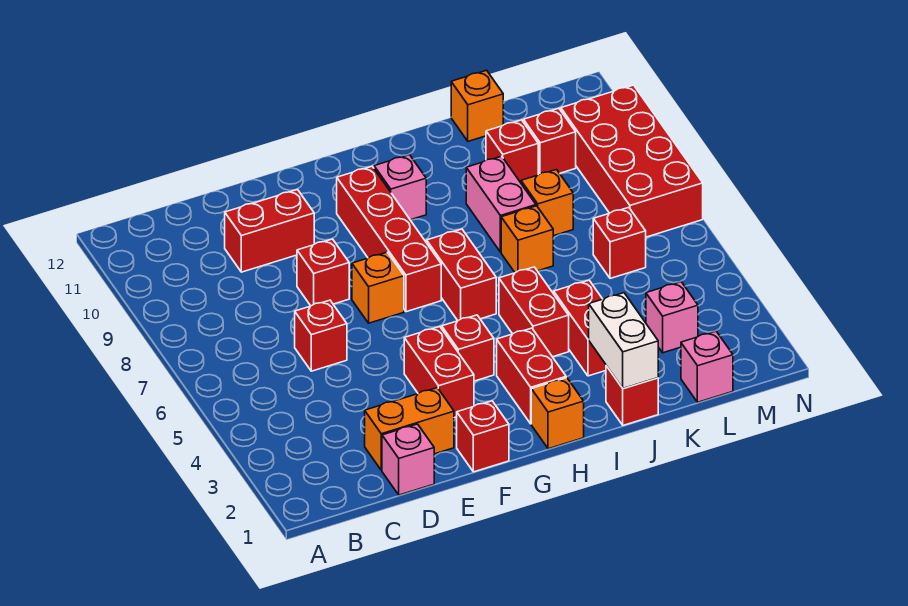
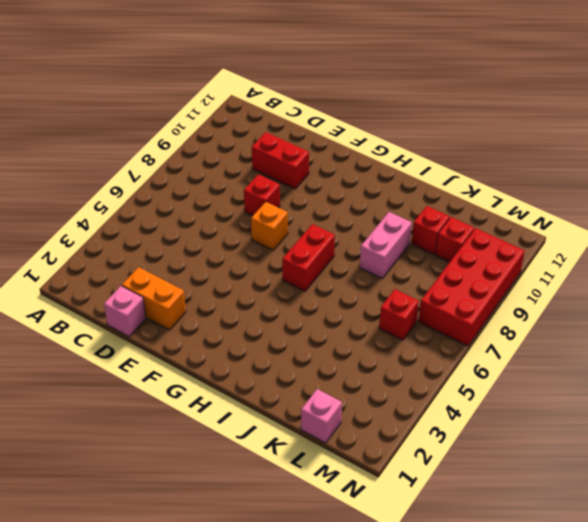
none -> red brick D6 level 1
none -> red brick F1 level 1
none -> red brick F3:F4 level 1

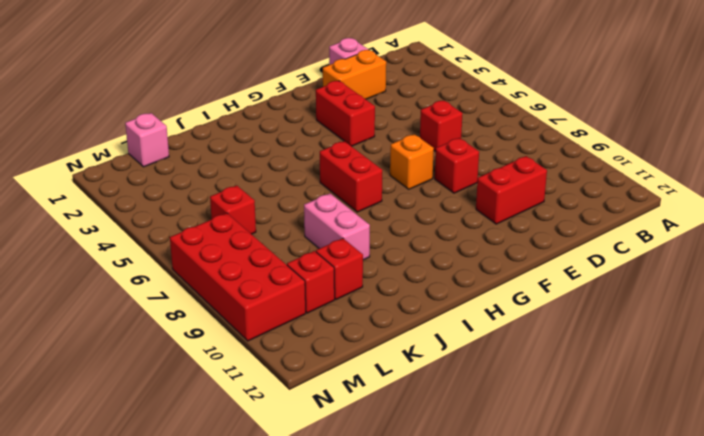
none -> red brick F1 level 1
none -> red brick G4 level 1
none -> red brick G7:G10 level 1

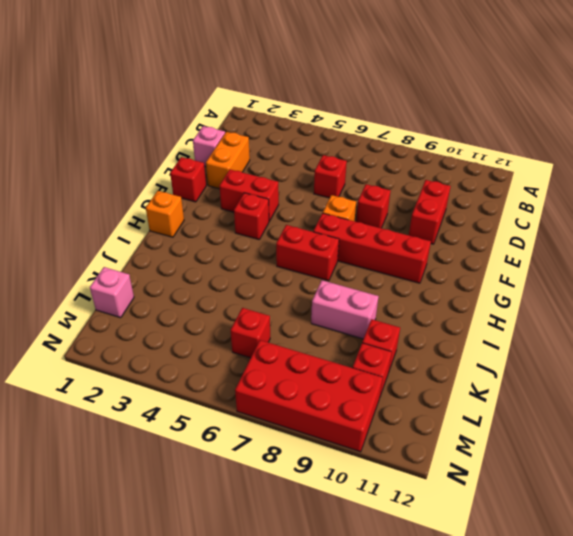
none -> red brick H2:H3 level 1
none -> pink brick H10 level 1
none -> red brick I4:I5 level 1

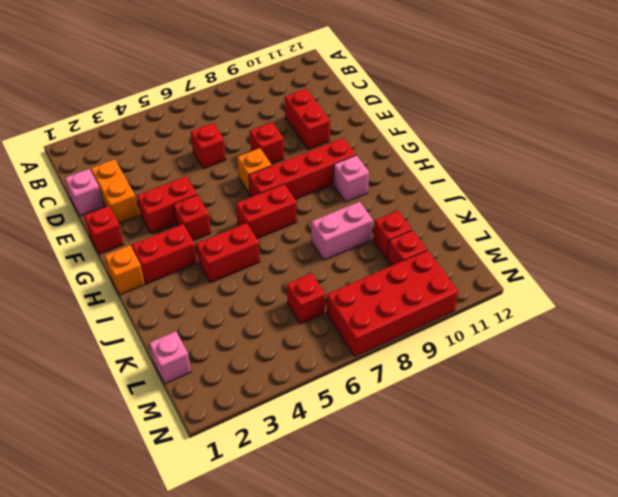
none -> red brick J1 level 1
none -> red brick J3:J4 level 1
none -> orange brick J7 level 1

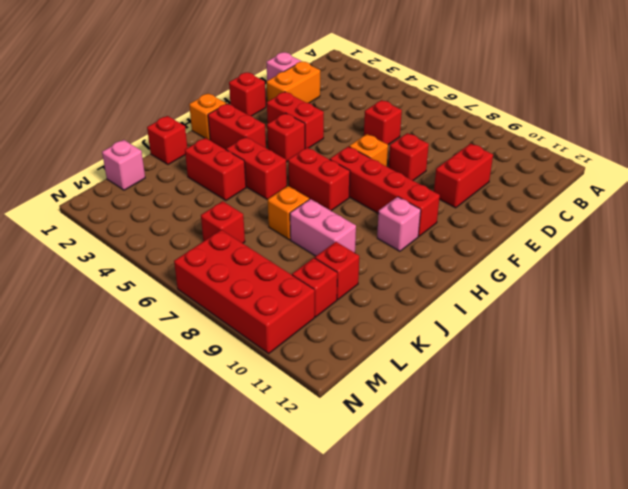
none -> orange brick K8 level 1
none -> orange brick K12 level 1
none -> pink brick L3 level 1

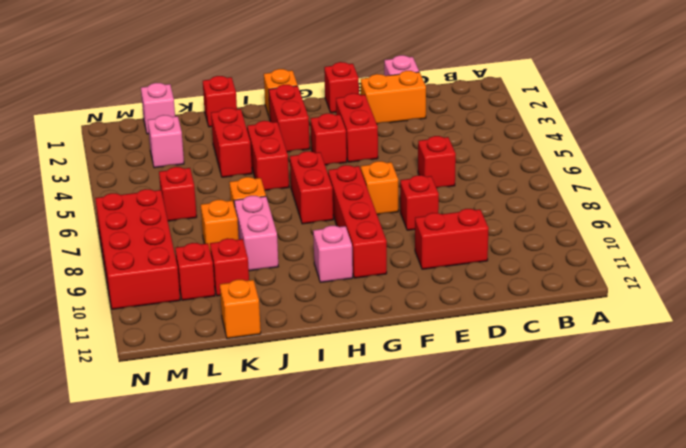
none -> white brick J1:J2 level 2

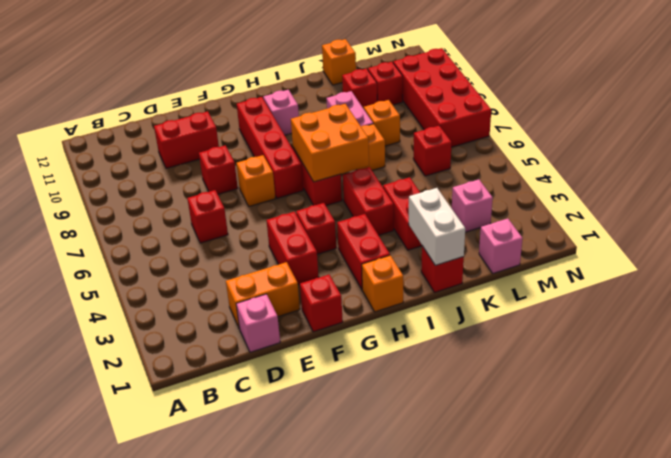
orange brick H6:I7 level 2 -> none

